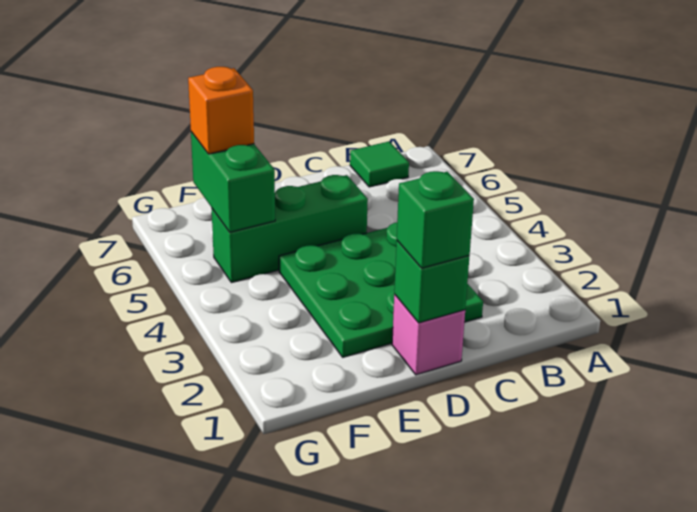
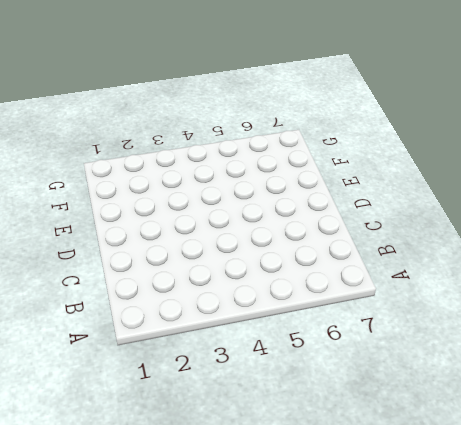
none -> green tile B7 level 1
none -> green plate C2:E4 level 1

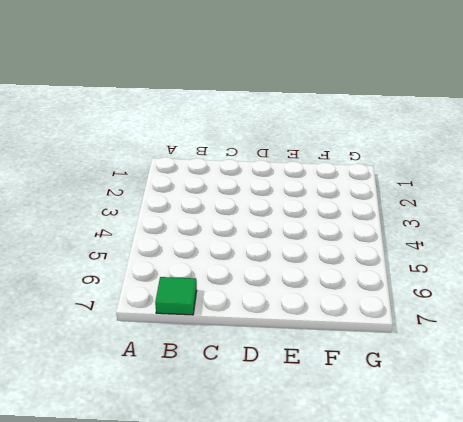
none -> green plate C2:E4 level 1
none -> pink brick D1 level 1

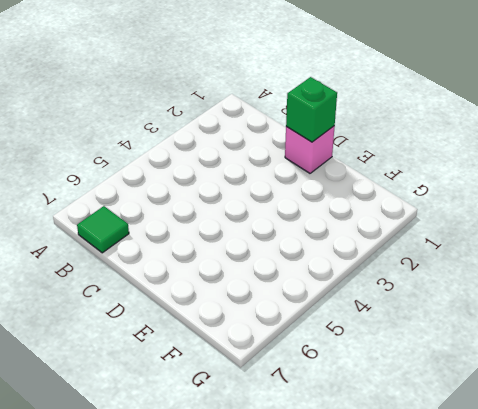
none -> green plate C2:E4 level 1
none -> green brick D5:F5 level 1

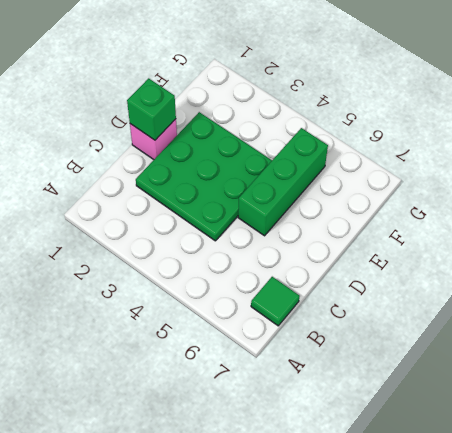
none -> green brick F5:F6 level 2
none -> green brick D1 level 3

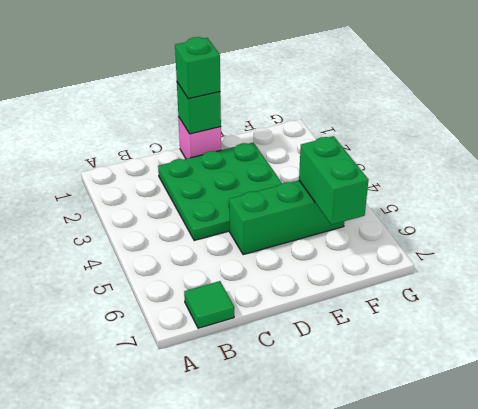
none -> orange brick F6 level 3

